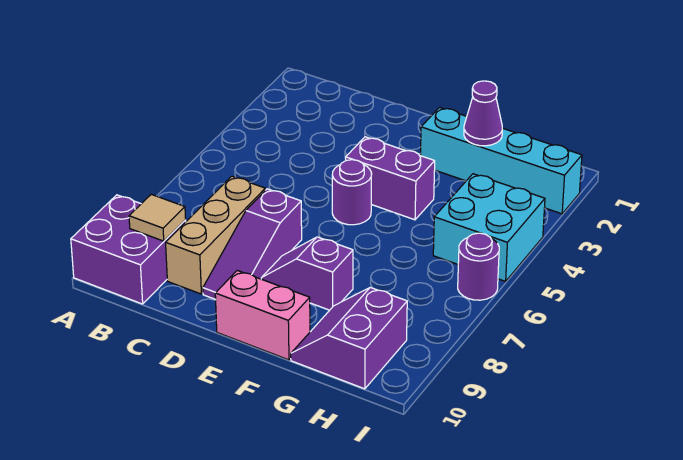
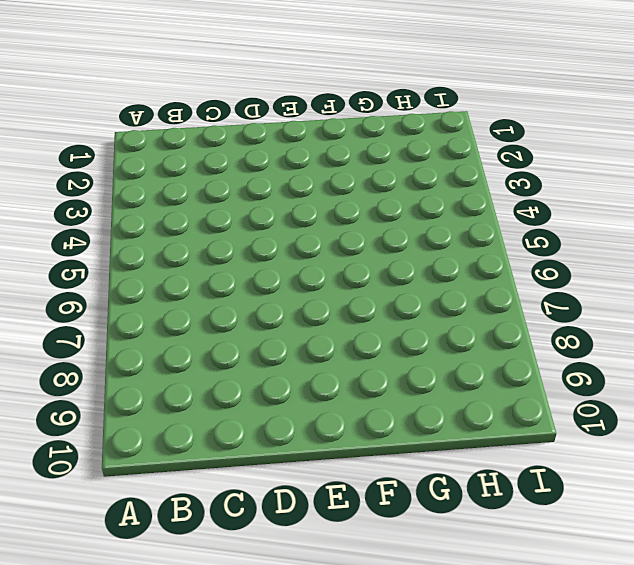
none -> purple brick A9:B10 level 1
none -> tan brick C7:C9 level 1
none -> purple slope D7:D9 level 1 top 7

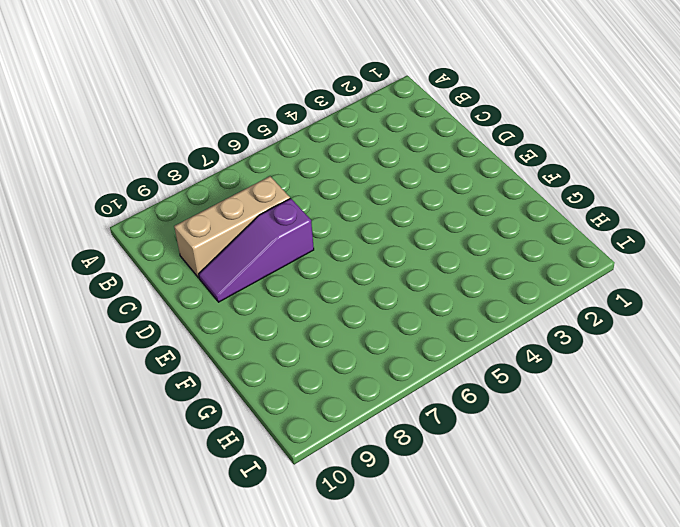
none -> purple brick A9:B10 level 1
none -> purple brick E4:F4 level 1
none -> purple round brick E5 level 1

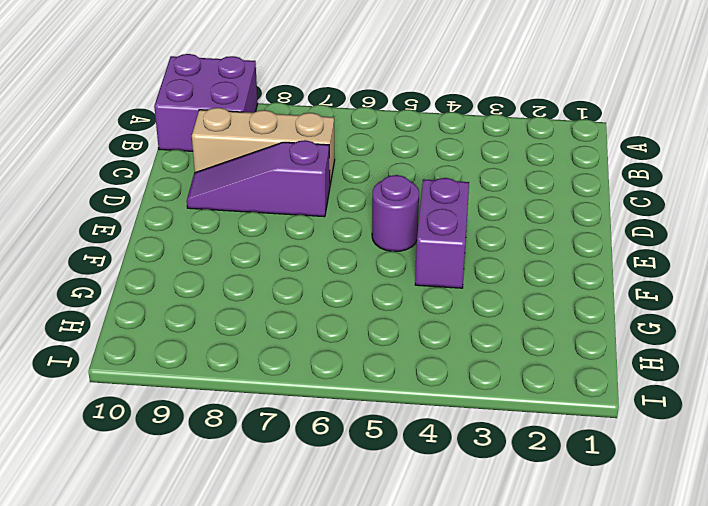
none -> purple slope E8:F8 level 1 top F
none -> pink brick E10:F10 level 1
none -> cyan brick F2:I2 level 1

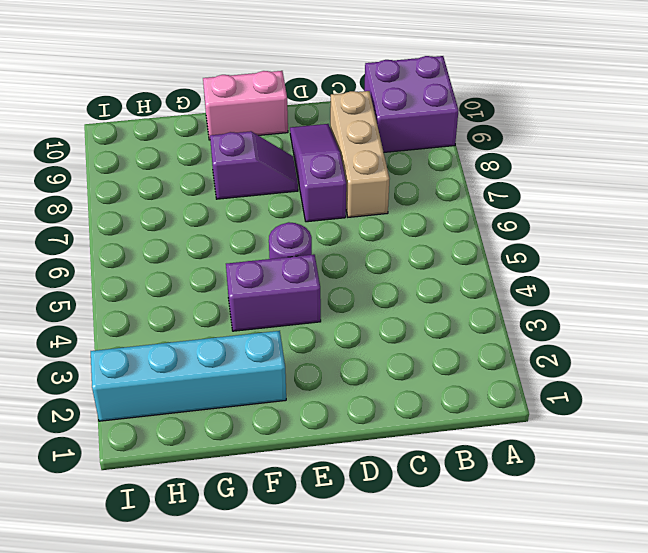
none -> purple slope G9:H10 level 1 top H
none -> cyan brick H4:I5 level 1
none -> purple round brick I6 level 1

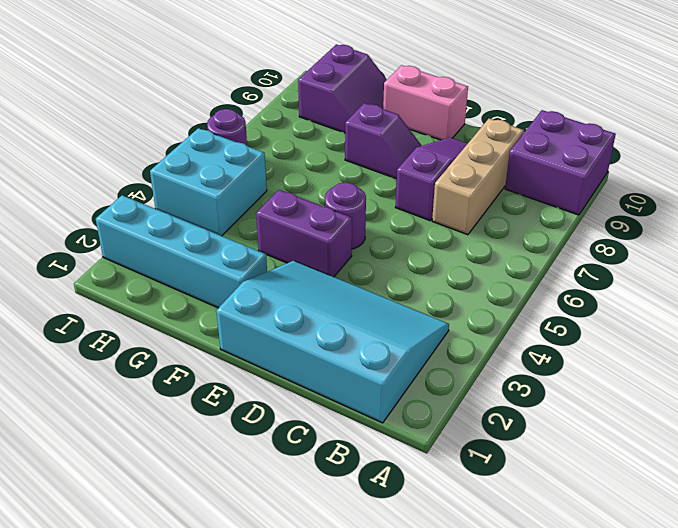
cyan slope B1:E3 level 1 top 1 -> none
none -> tan tile B9 level 2
none -> purple cone G2 level 2

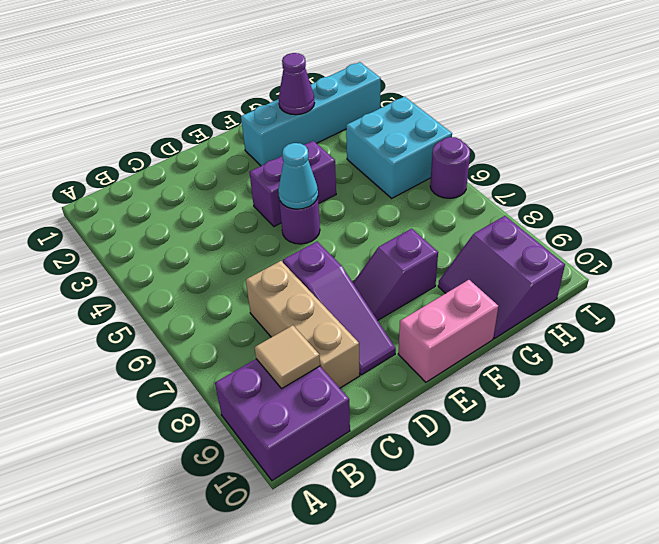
cyan cone E5 level 2 -> none

